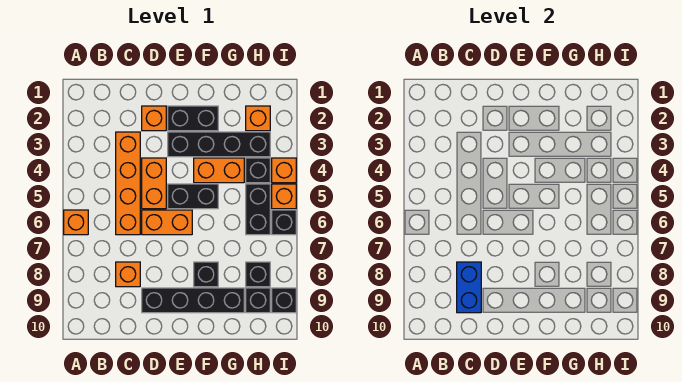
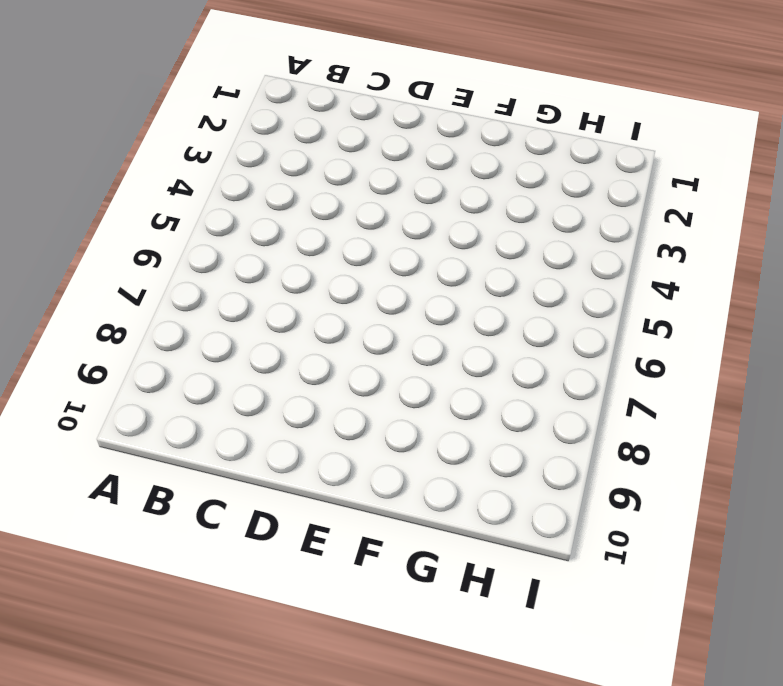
none -> orange brick A6 level 1
none -> orange brick C3:C6 level 1
none -> orange brick C8 level 1

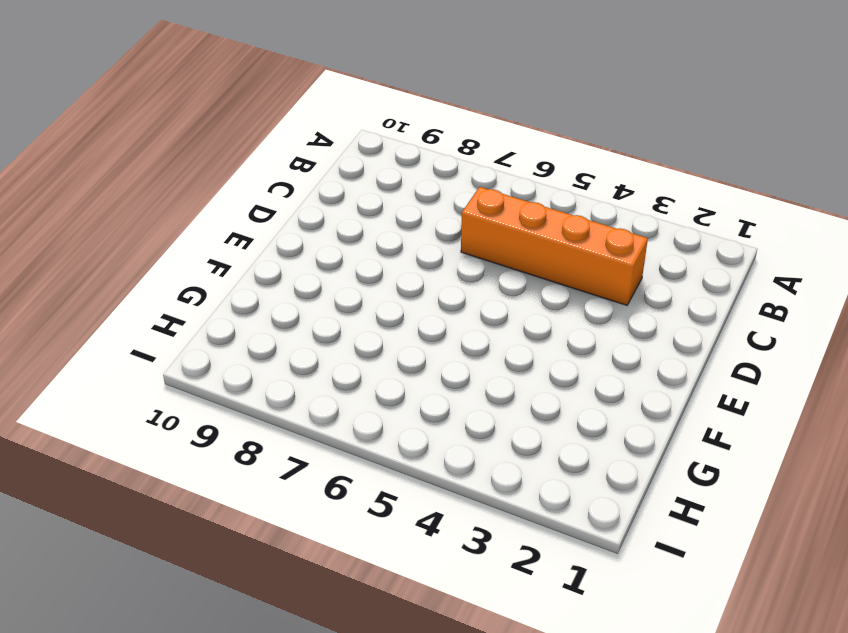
none -> orange brick A6 level 1
none -> orange brick C8 level 1
none -> orange brick D2 level 1

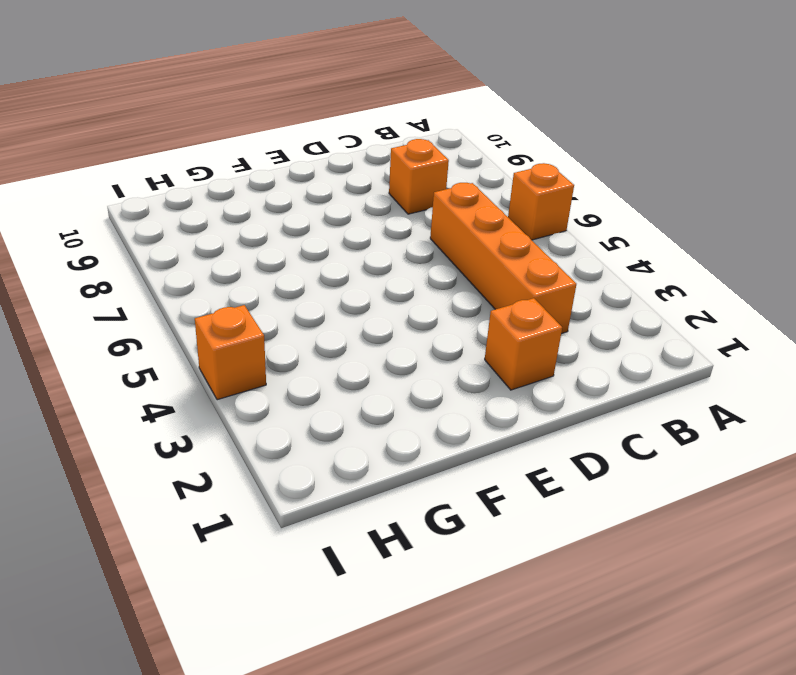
none -> orange brick D4:D5 level 1
none -> orange brick D6:E6 level 1
none -> black brick D9:G9 level 1

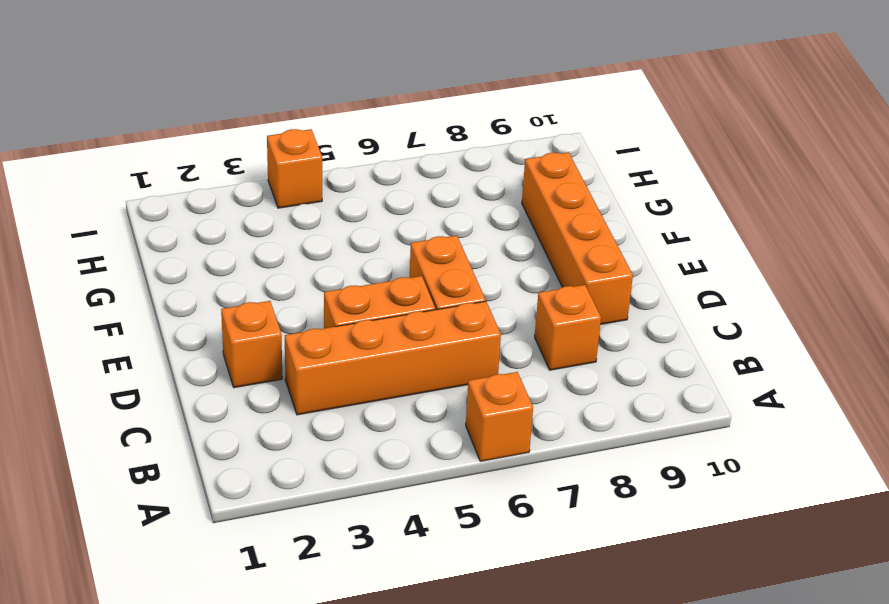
orange brick D9:G9 level 1 -> black brick D9:G9 level 1
none -> black brick E2:F2 level 1
none -> black brick E3:H3 level 1
none -> black brick E5:F5 level 1

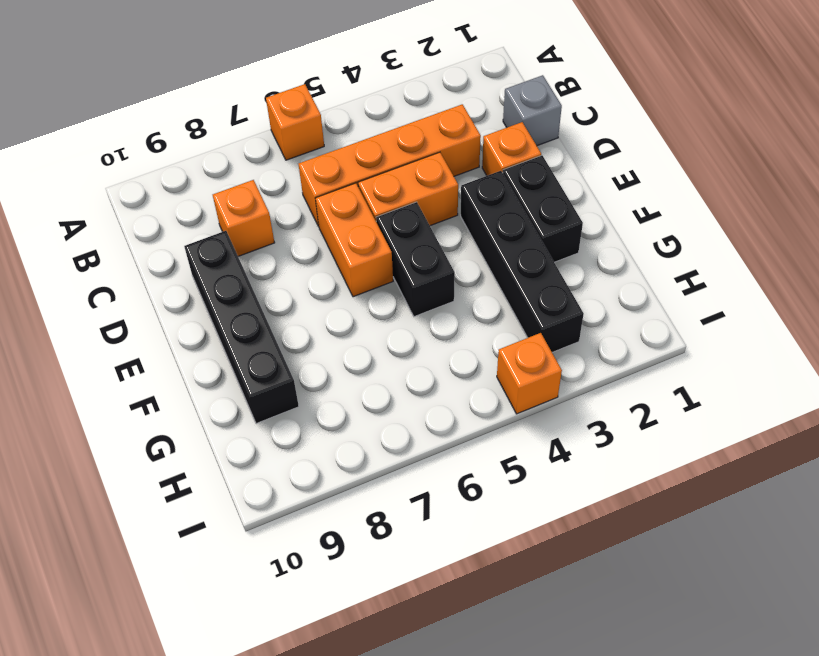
grey brick C1 level 1 -> none
none -> orange brick F4:G4 level 1
none -> black brick F8 level 1
none -> orange brick H2 level 1

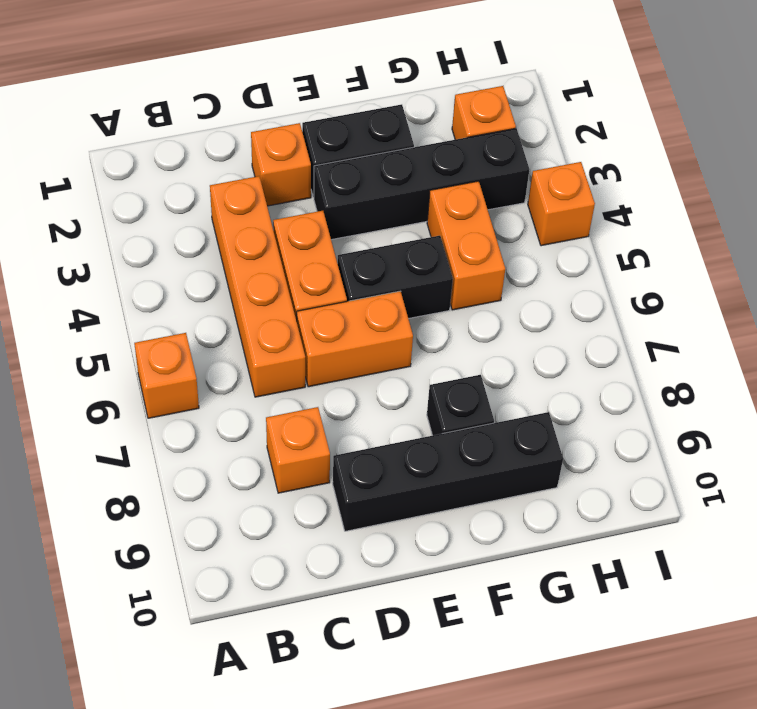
orange brick G4:G5 level 1 -> orange brick F4:G4 level 1
none -> black brick H4 level 1
none -> black brick H5:H6 level 1
none -> black brick H8 level 1

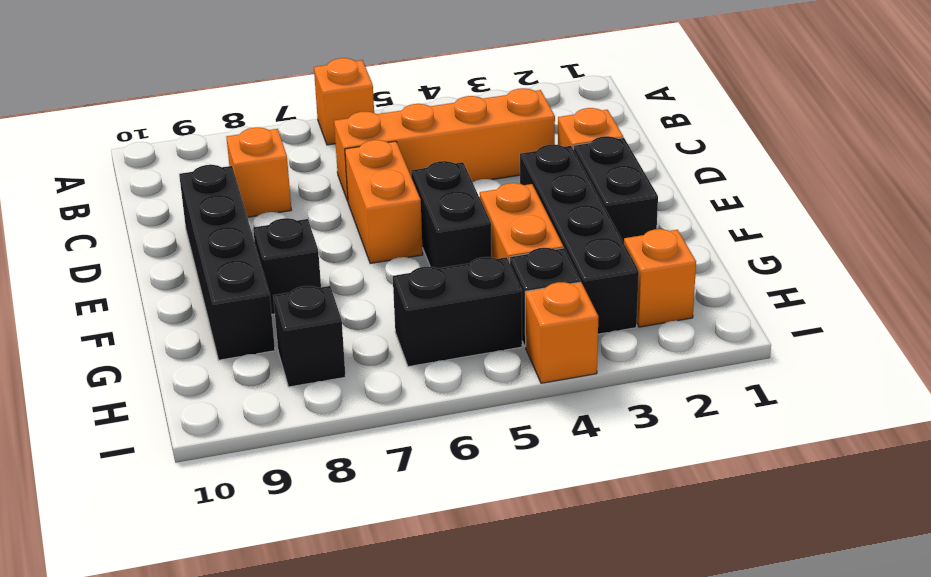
none -> orange brick D4:D5 level 1
none -> black brick H9 level 1
none -> orange brick I5 level 1

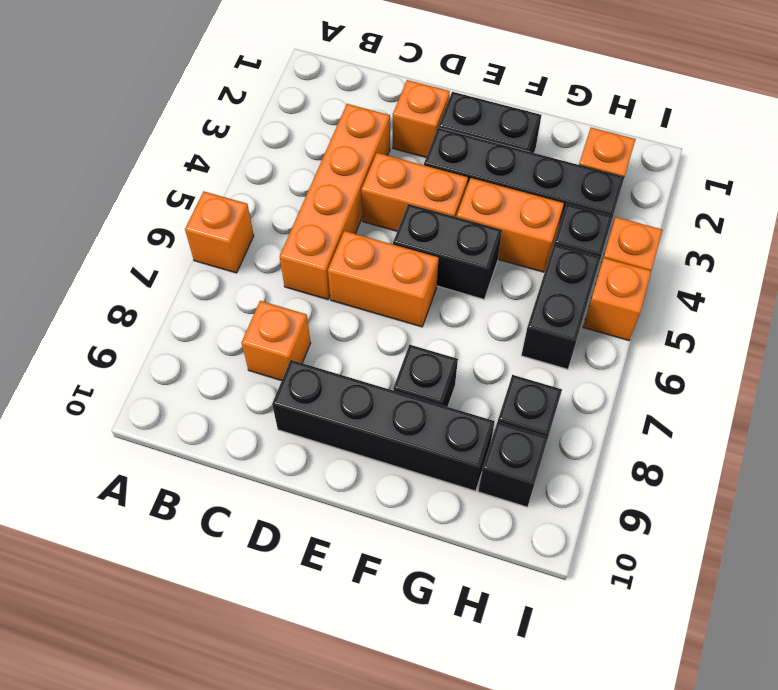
orange brick D4:E4 level 1 -> orange brick D4:D5 level 1
none -> black brick I6 level 1
none -> black brick I9 level 1
none -> blue brick C8:C9 level 2

